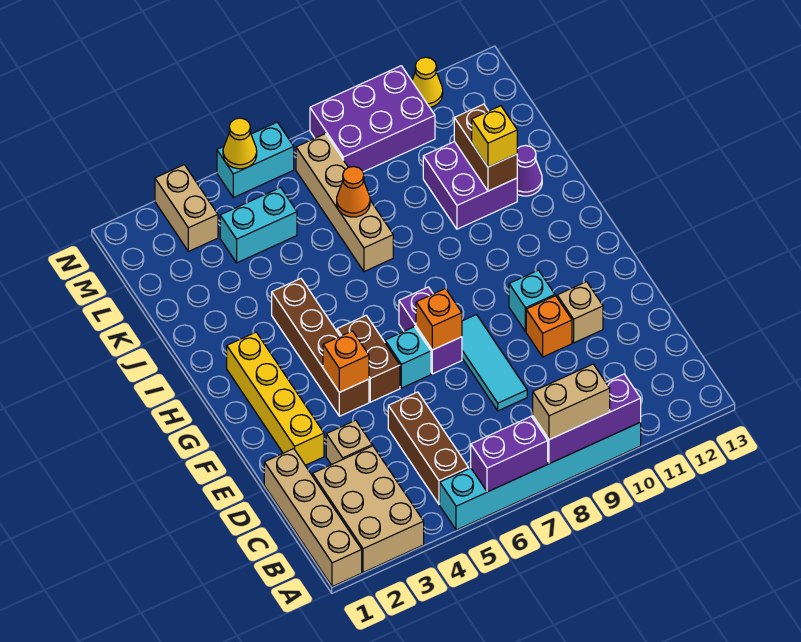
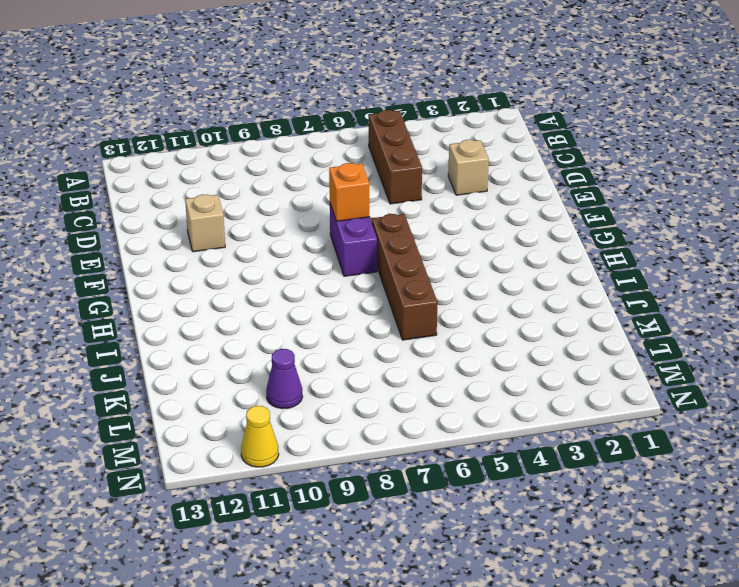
brown brick G6:J6 level 1 -> brown brick F4:I4 level 1
purple cone L10 level 1 -> purple cone J12 level 1
none -> tan brick A1:D1 level 1
none -> tan brick A2:C3 level 1
none -> cyan brick A5:A10 level 1
none -> cyan tile D8:F8 level 1

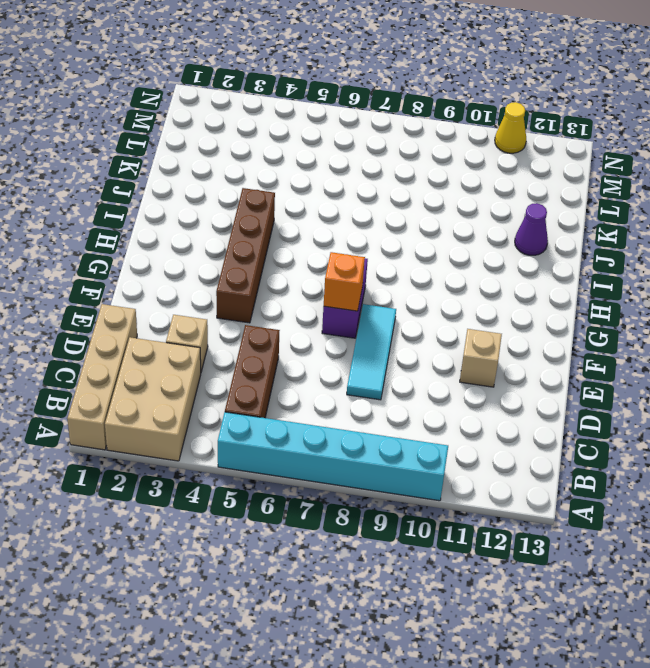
none -> yellow brick E2:H2 level 1
none -> orange brick E10 level 1
none -> brown brick F5:G5 level 1
none -> cyan brick F6 level 1

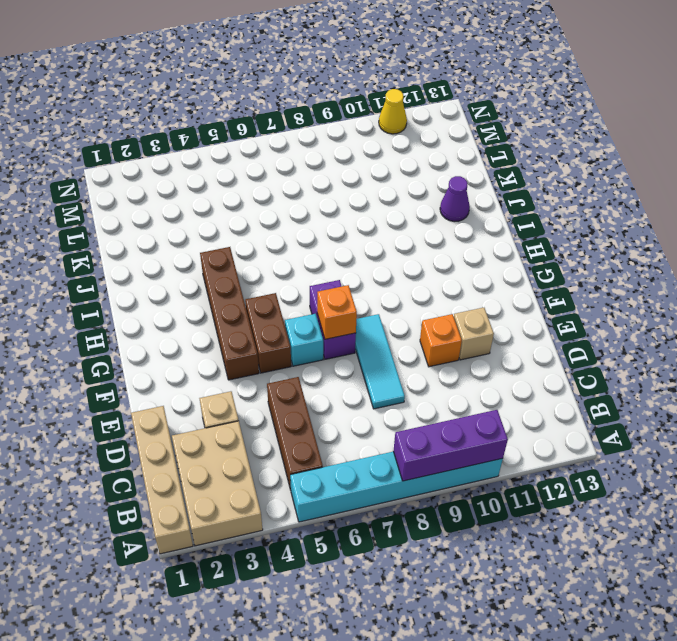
none -> yellow brick E2:H2 level 1
none -> cyan brick F10 level 1
none -> tan brick J7:M7 level 1
none -> purple brick J10:K11 level 1

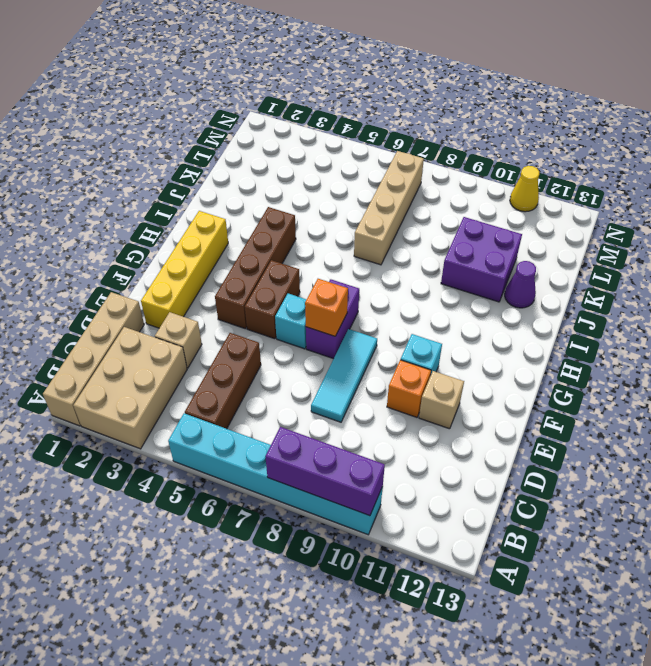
none -> cyan brick L4:L5 level 1
none -> tan brick M3:N3 level 1
none -> purple brick M8:N10 level 1
none -> cyan brick N5:N6 level 1

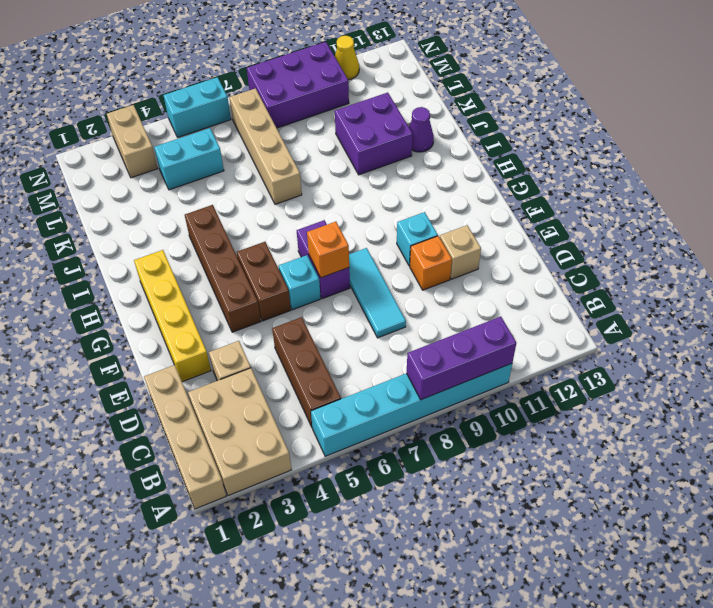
none -> purple brick A6:A7 level 2
none -> orange brick F4 level 2
none -> brown brick J11:K11 level 2
none -> orange cone K7 level 2

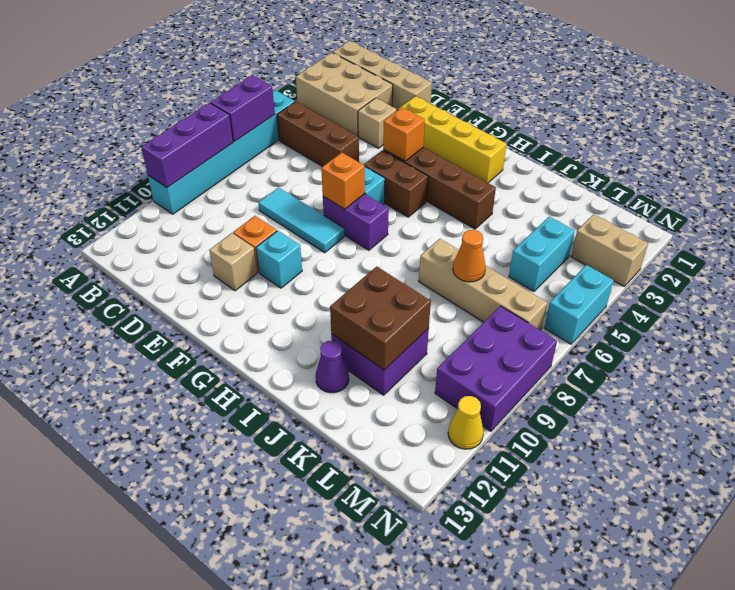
brown brick J10:K11 level 2 -> brown brick J11:K11 level 2
none -> yellow cone N5 level 2
none -> tan brick A8:A9 level 3
none -> yellow brick J11 level 3

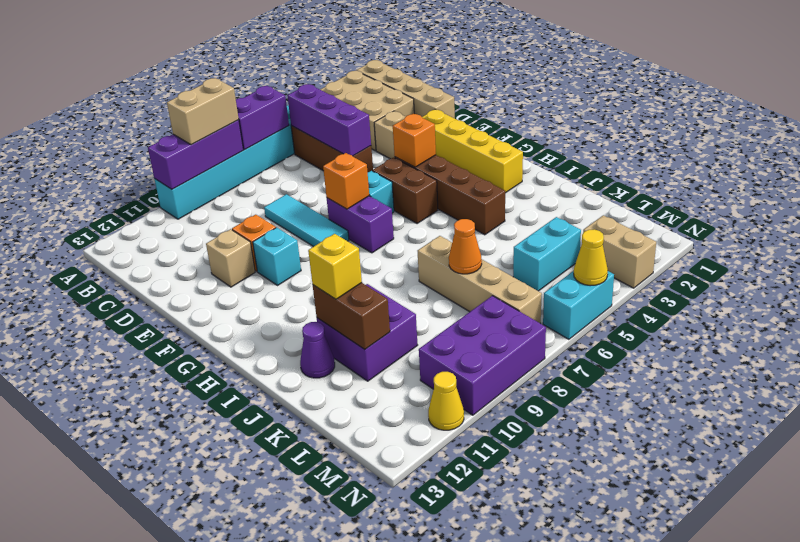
purple brick B5:D5 level 2 -> none

